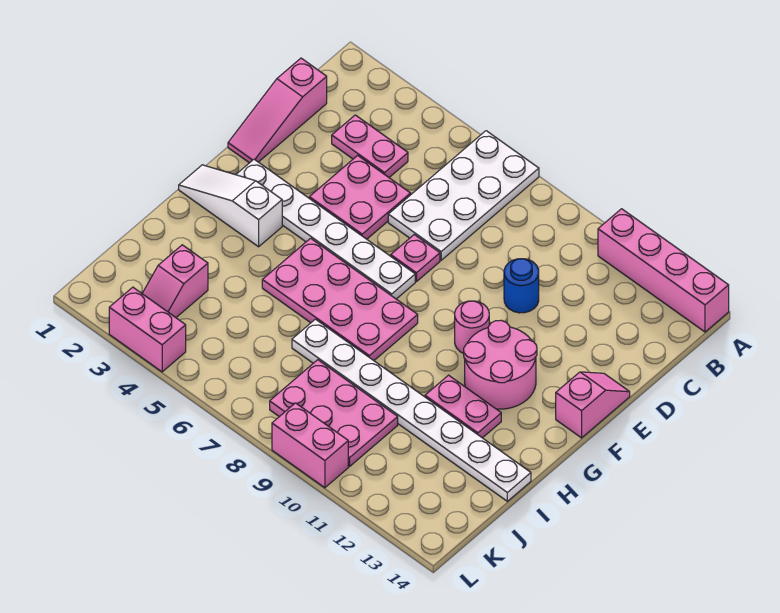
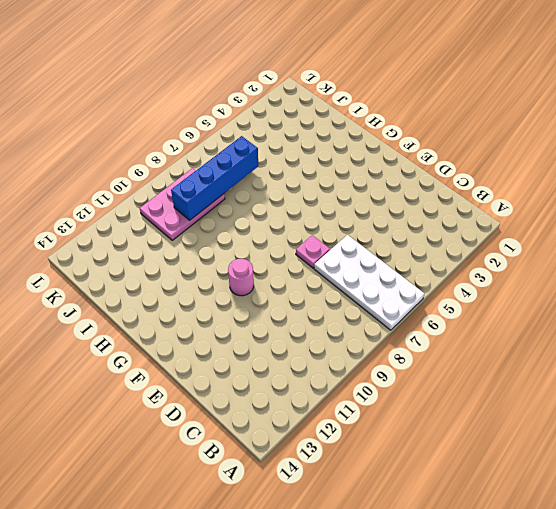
blue brick J6:J9 level 2 -> none
none -> pink brick A11:A14 level 1
none -> pink slope C1:E1 level 1 top C
none -> pink plate C3:C4 level 1

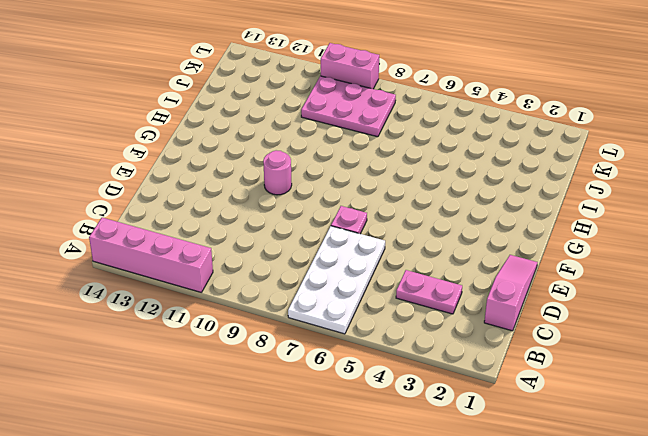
none -> pink plate D4:E5 level 1
none -> blue round brick D10 level 1
none -> pink slope E14:F14 level 1 top F

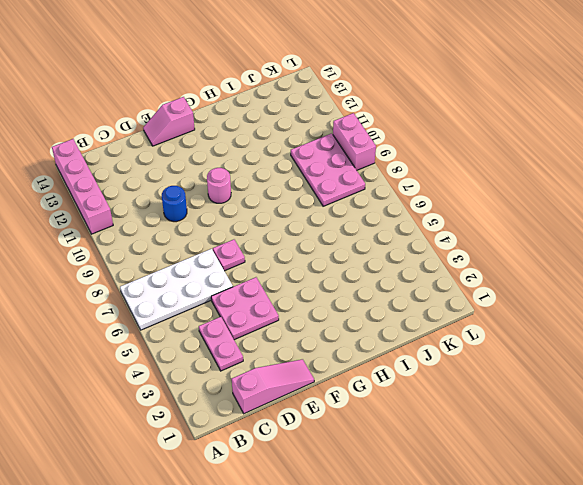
none -> white plate F2:F7 level 1
none -> pink round brick F11:G12 level 1
none -> white slope G1:G3 level 1 top 3

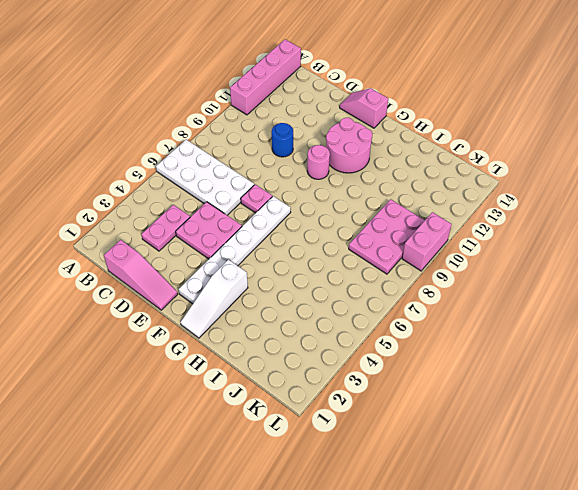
none -> pink plate G5:H8 level 1
none -> pink plate H11:H12 level 1
none -> white plate I7:I14 level 1

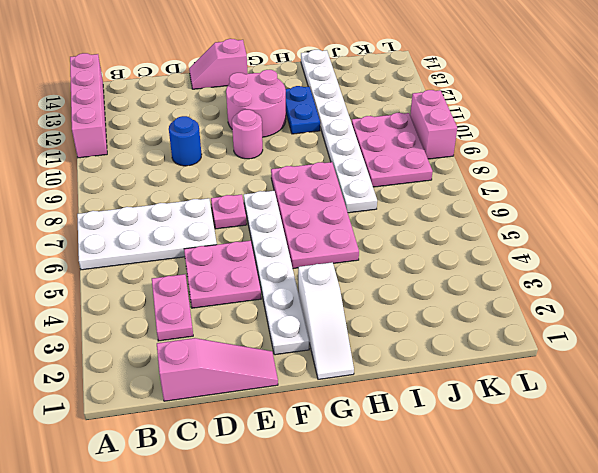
blue plate H11:H12 level 1 -> pink plate H11:H12 level 1
none -> pink slope J3:K3 level 1 top J
none -> pink brick L3:L4 level 1

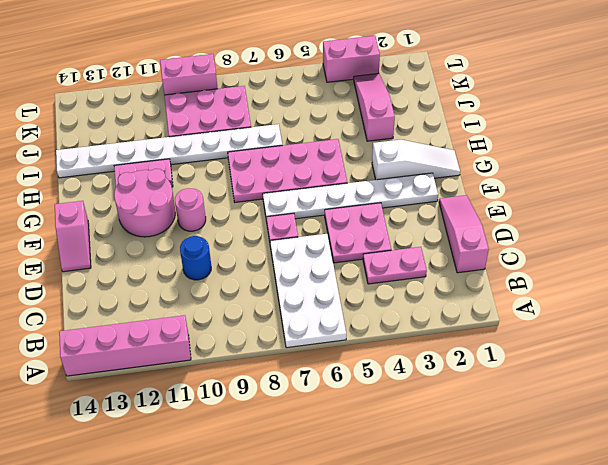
pink slope I3:K3 level 1 top I -> pink slope J3:K3 level 1 top J

